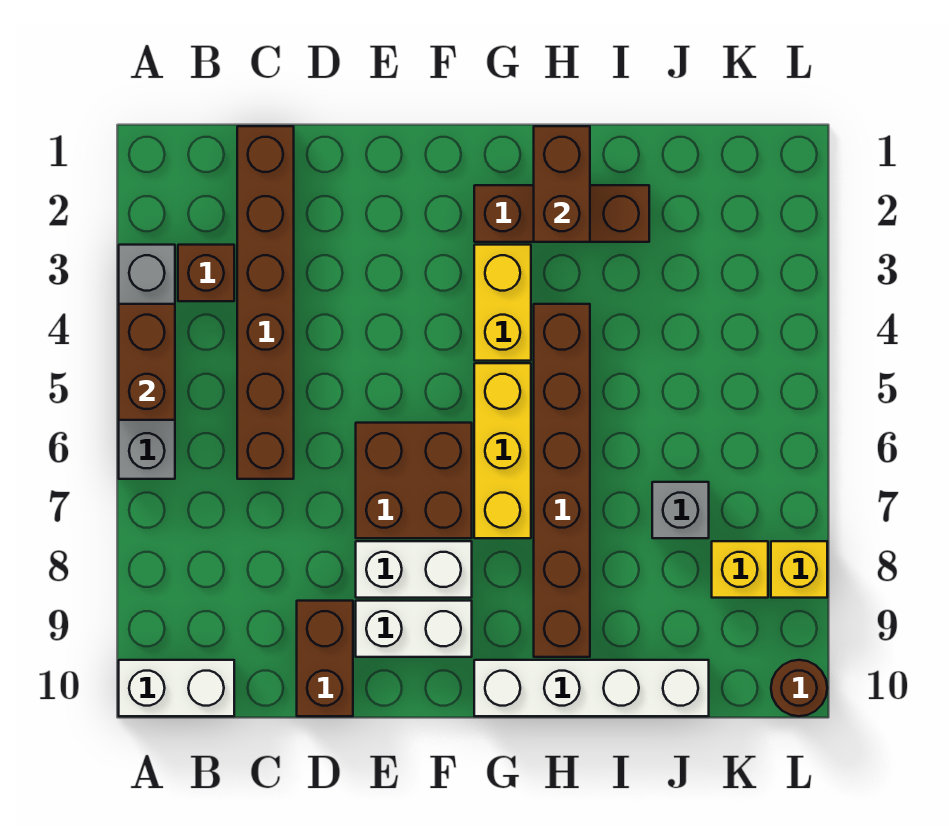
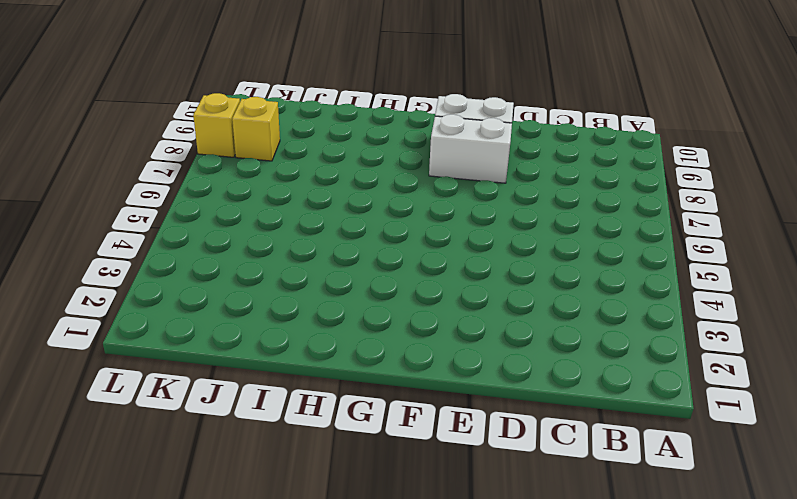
none -> grey brick A3:A6 level 1
none -> white brick A10:B10 level 1
none -> brown brick B3 level 1

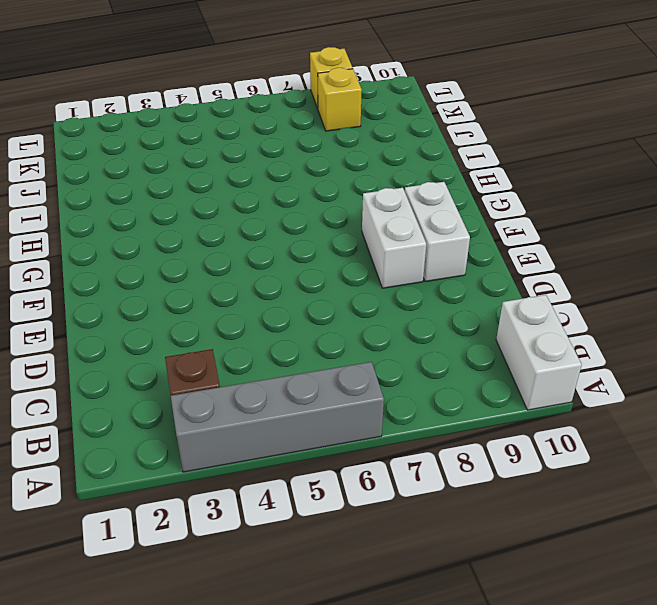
none -> brown brick C1:C6 level 1
none -> brown brick D9:D10 level 1
none -> brown brick E6:F7 level 1

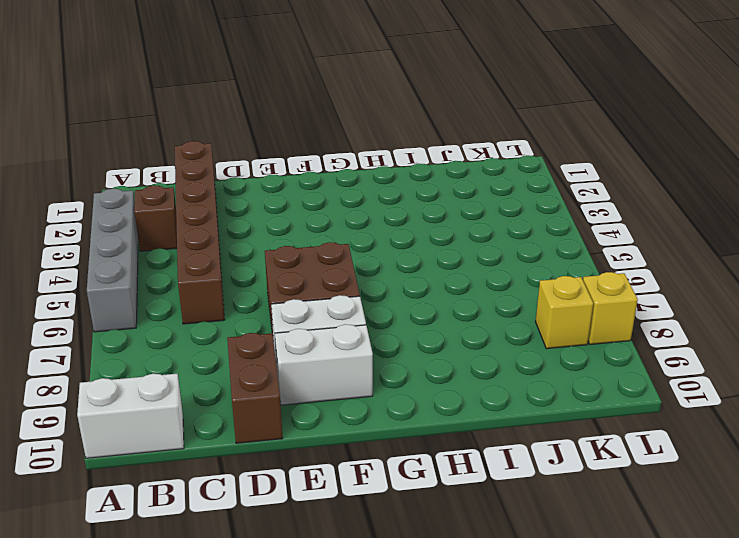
none -> brown brick G2:I2 level 1
none -> yellow brick G3:G4 level 1
none -> yellow brick G5:G7 level 1

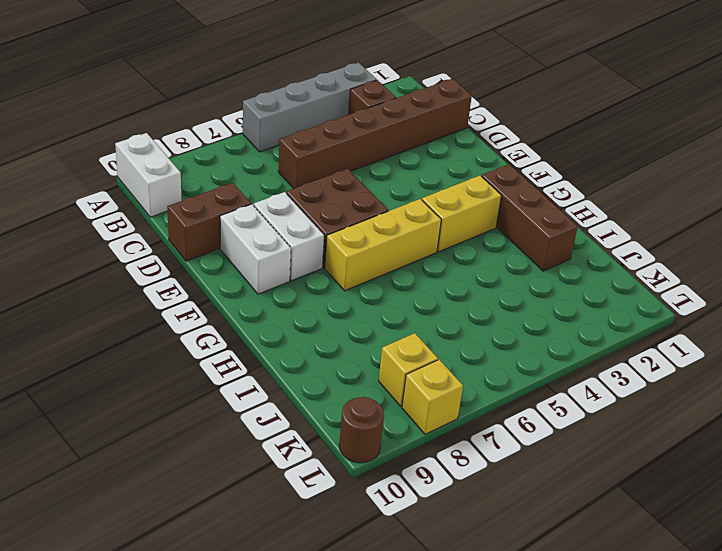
none -> white brick G10:J10 level 1
none -> brown brick H4:H9 level 1
none -> grey brick J7 level 1

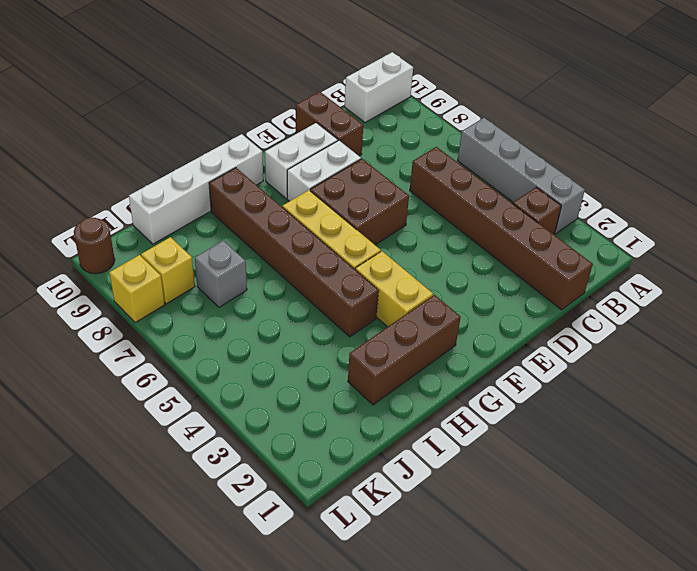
none -> brown brick A4:A5 level 2
none -> brown brick H1:H2 level 2

